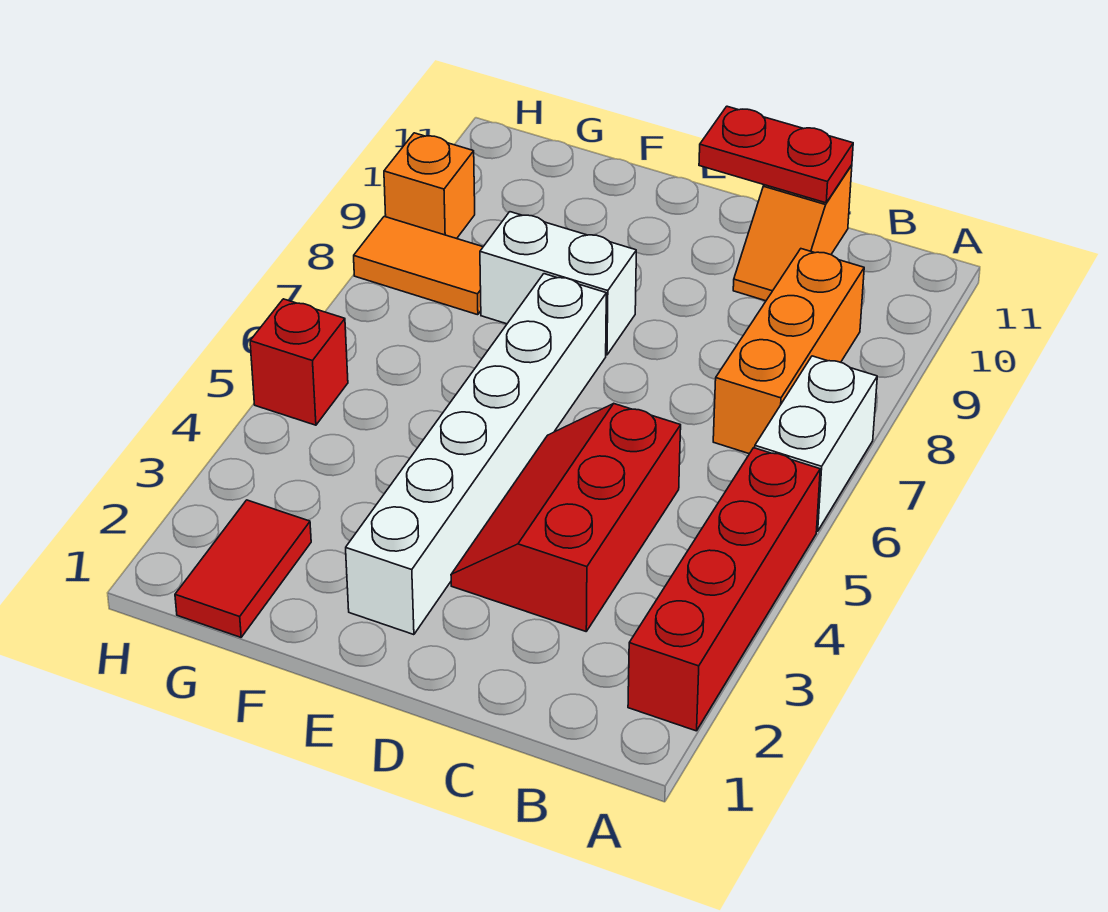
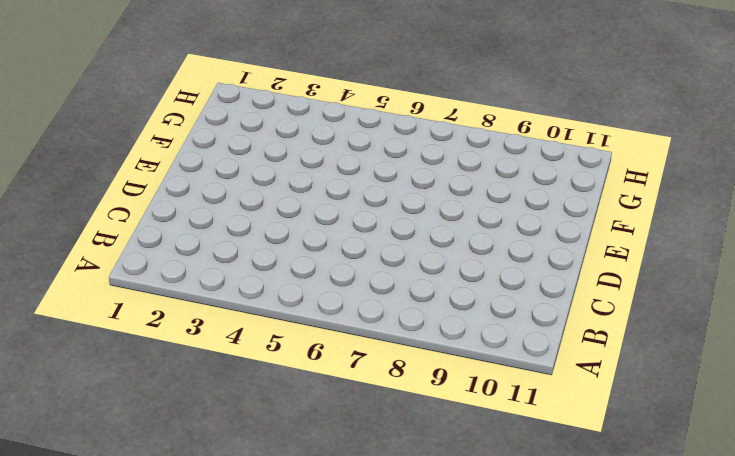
none -> red brick A2:A5 level 1
none -> white brick A6:A7 level 1
none -> orange brick B7:B9 level 1

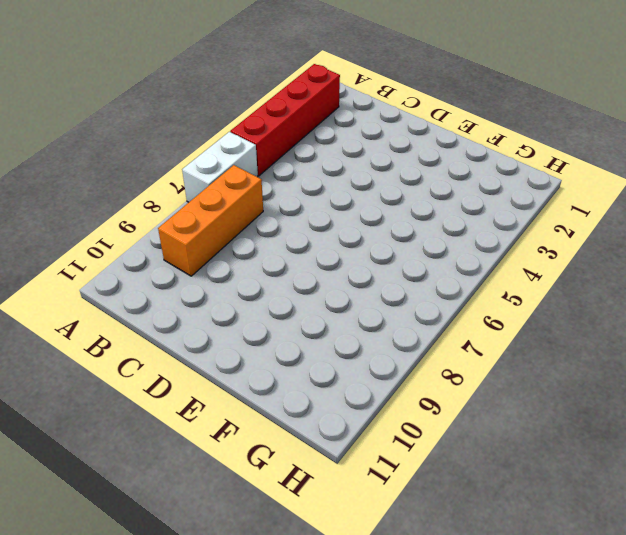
none -> red slope C3:D5 level 1 top C
none -> orange slope C10:C11 level 1 top 11
none -> white brick E2:E7 level 1

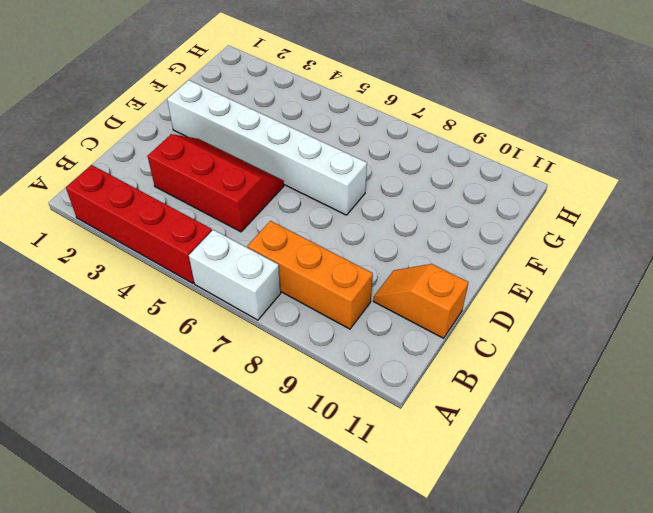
none -> white brick E8:F8 level 1
none -> red tile G1:G2 level 1
none -> orange tile G8:H8 level 1

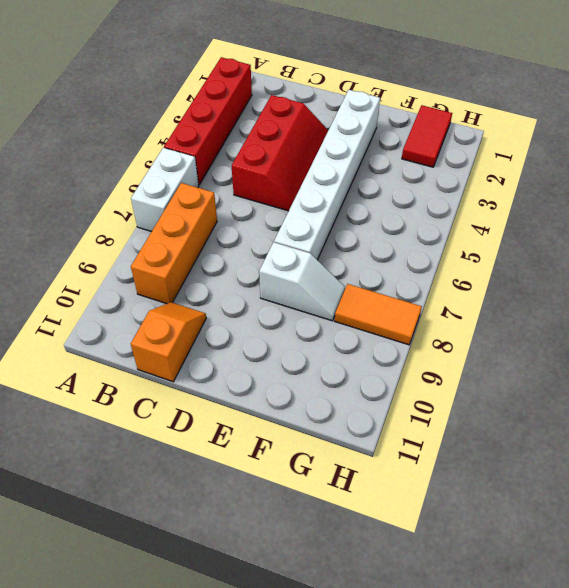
white slope E8:F8 level 1 top E -> white brick E8:F8 level 1
none -> red brick H5 level 1
none -> orange brick H9 level 1
none -> red plate C11:D11 level 2

